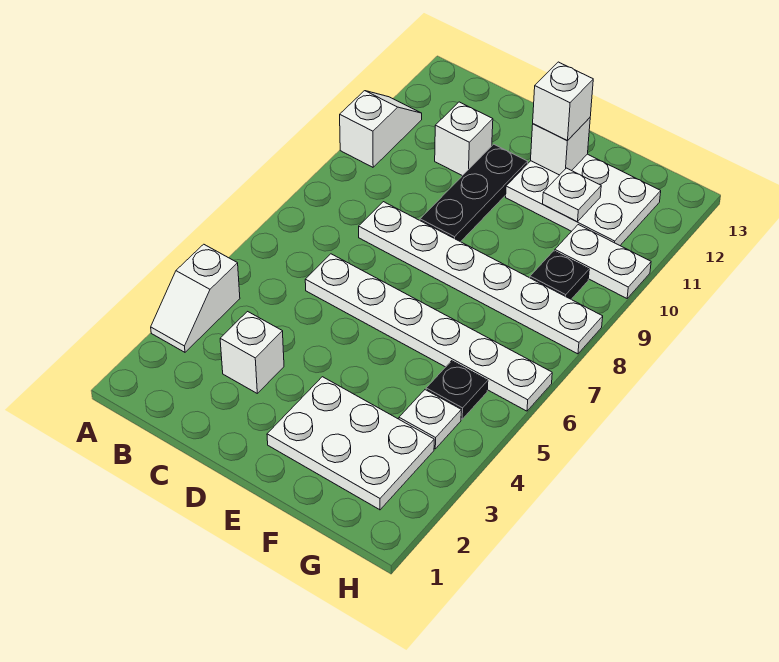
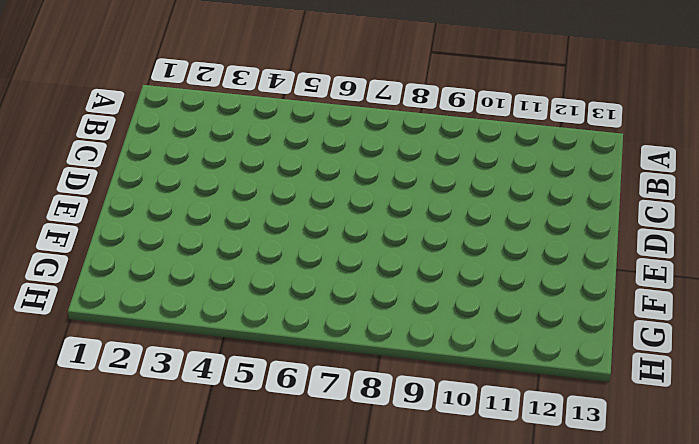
none -> white slope A3:A4 level 1 top 4
none -> white slope A10:A11 level 1 top 10
none -> white brick C3 level 1

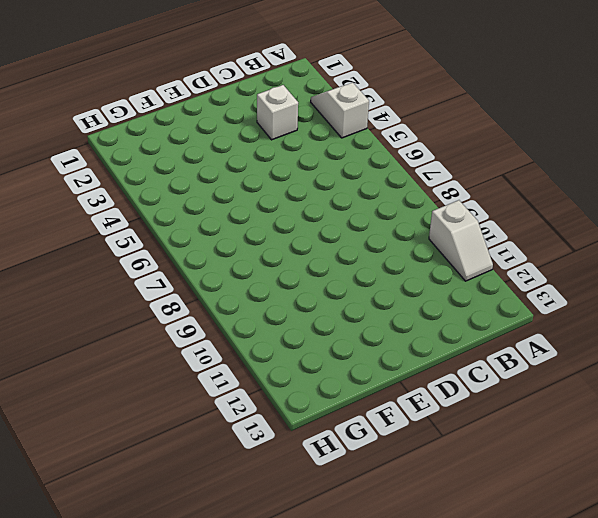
none -> white plate C6:H6 level 1
none -> white plate C8:H8 level 1
none -> white brick C11 level 1

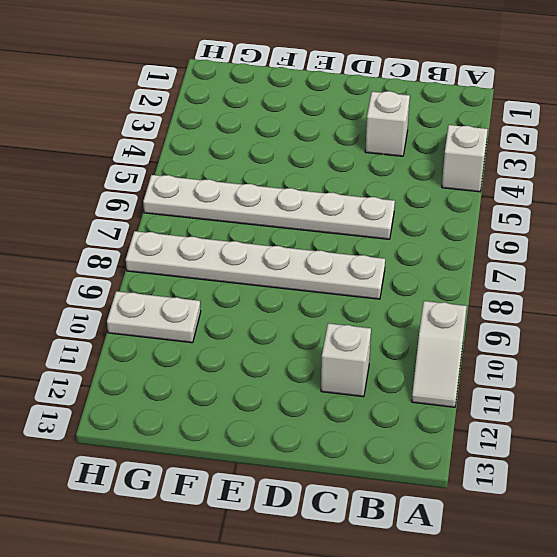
none -> black plate D9:D11 level 1
none -> white plate E2:G3 level 1
none -> white plate E11:G12 level 1

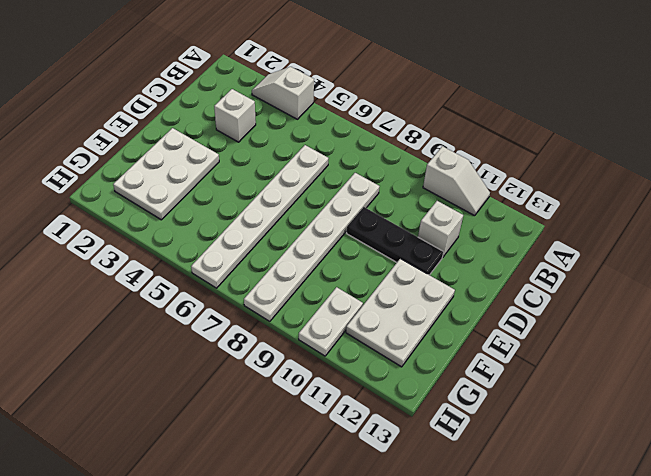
none -> white plate G4 level 1
none -> black plate G5 level 1
none -> black plate G9 level 1

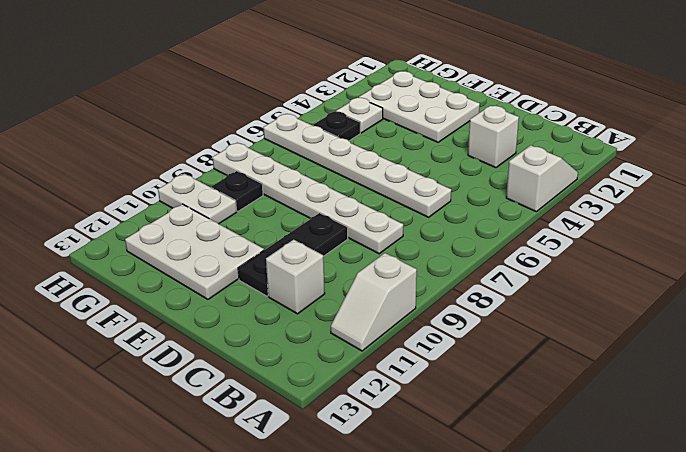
none -> white brick E12 level 2
none -> white plate F11 level 2
none -> white brick E12 level 3

